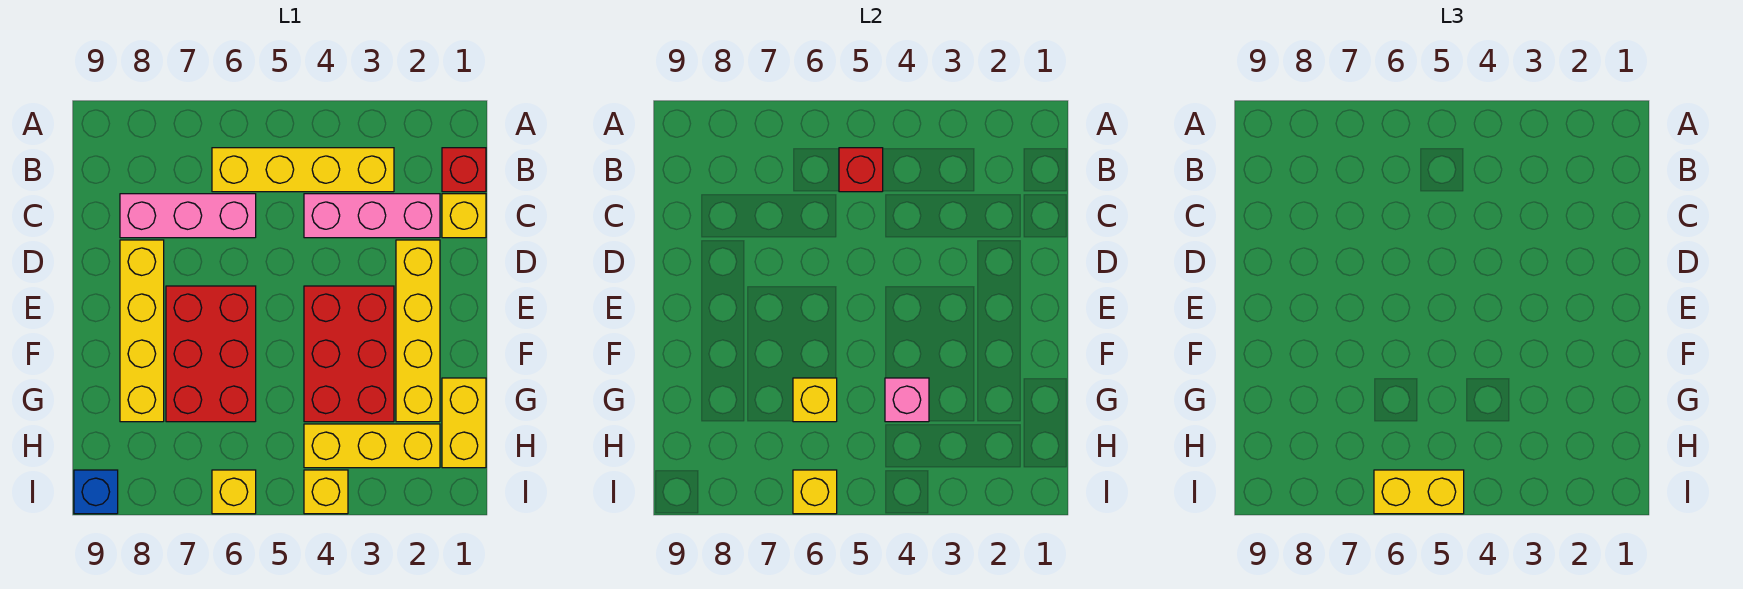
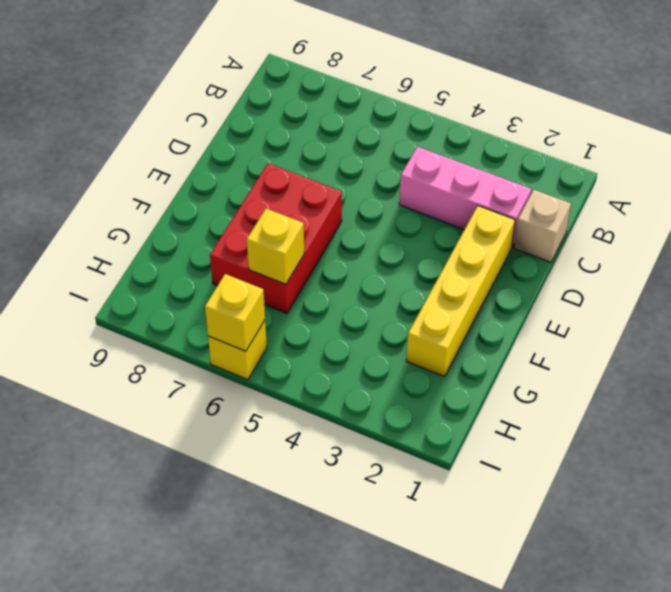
tan brick C1 level 1 -> yellow brick C1 level 1
none -> red brick B1 level 1
none -> yellow brick B3:B6 level 1
none -> pink brick C6:C8 level 1

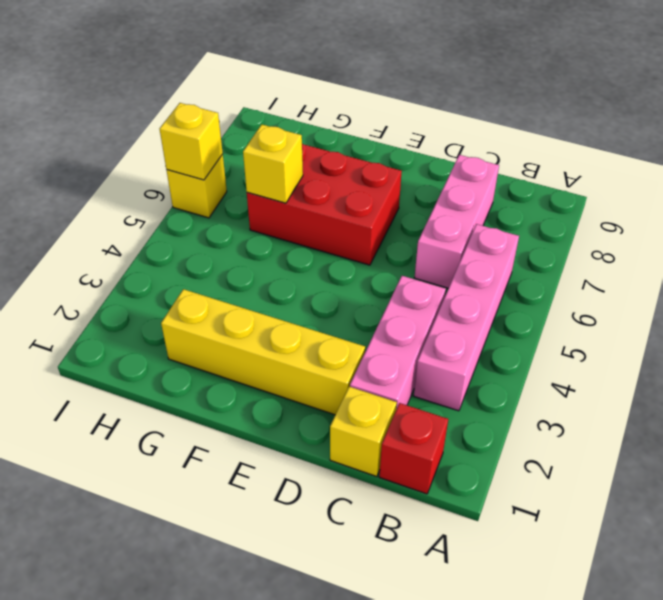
pink brick B3:B6 level 1 -> yellow brick B3:B6 level 1
none -> yellow brick D8:G8 level 1
none -> red brick E3:G4 level 1
none -> yellow brick G1:H1 level 1

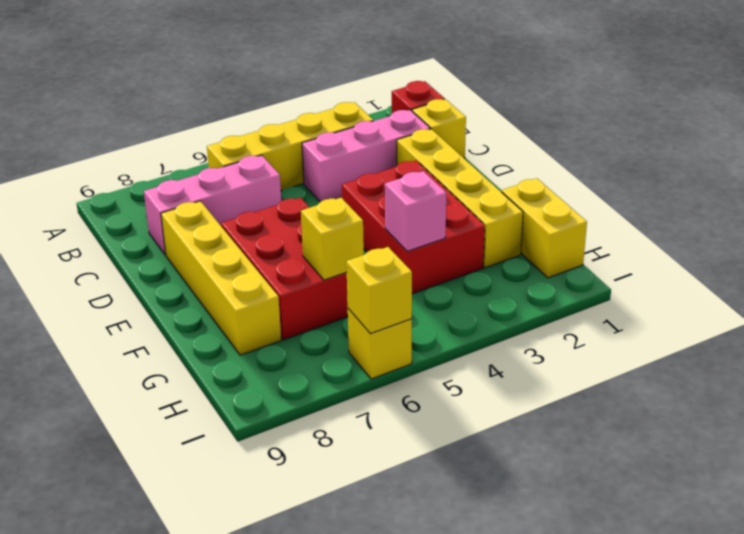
none -> yellow brick H2:H4 level 1
none -> yellow brick I4 level 1
none -> blue brick I9 level 1

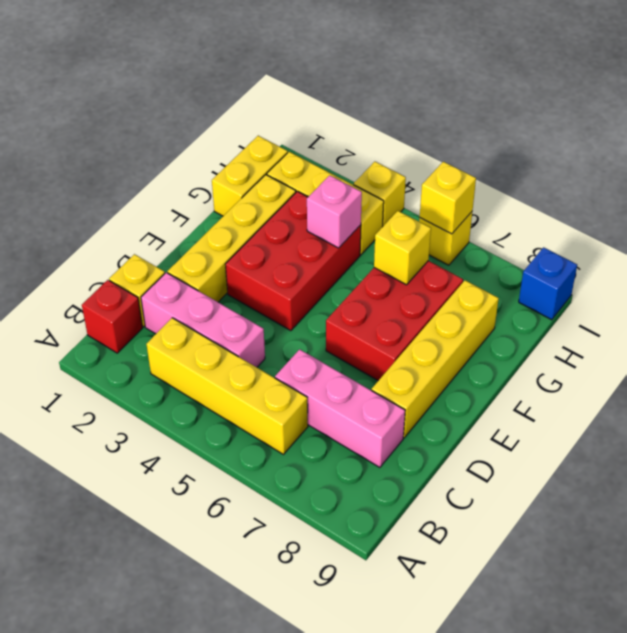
none -> red brick B5 level 2
none -> yellow brick I5:I6 level 3

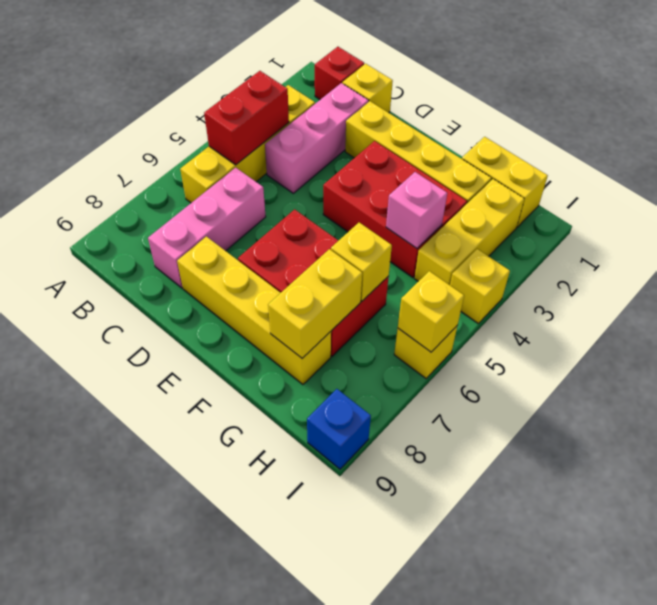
red brick B4:B5 level 2 -> red brick B5 level 2
yellow brick G7:G8 level 2 -> yellow brick I5:I6 level 3

